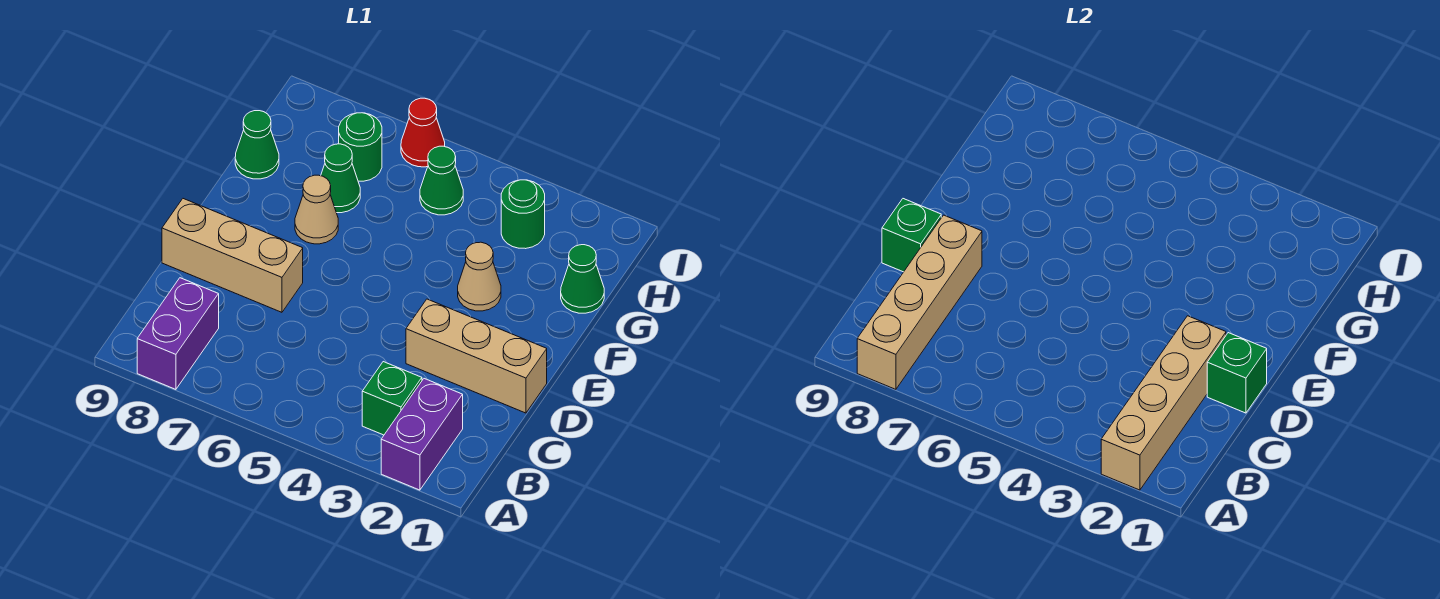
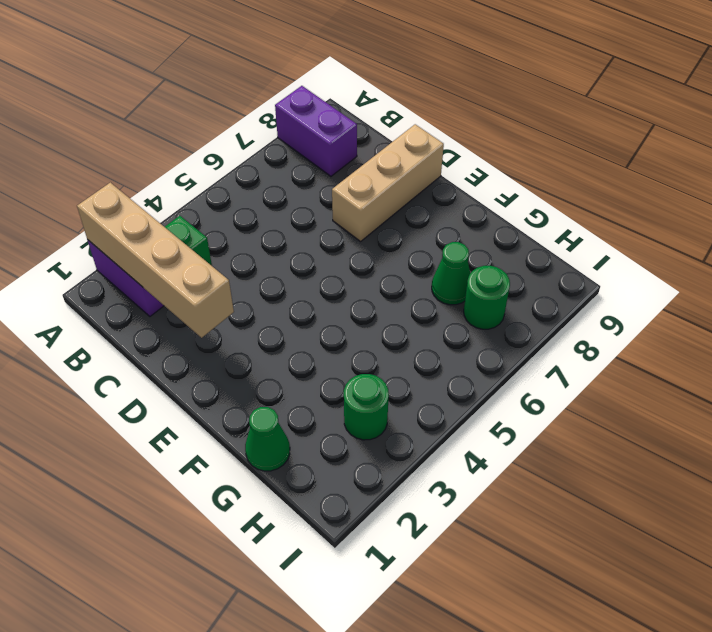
none -> tan brick D1:D3 level 1
none -> tan cone F3 level 1
none -> tan cone F7 level 1

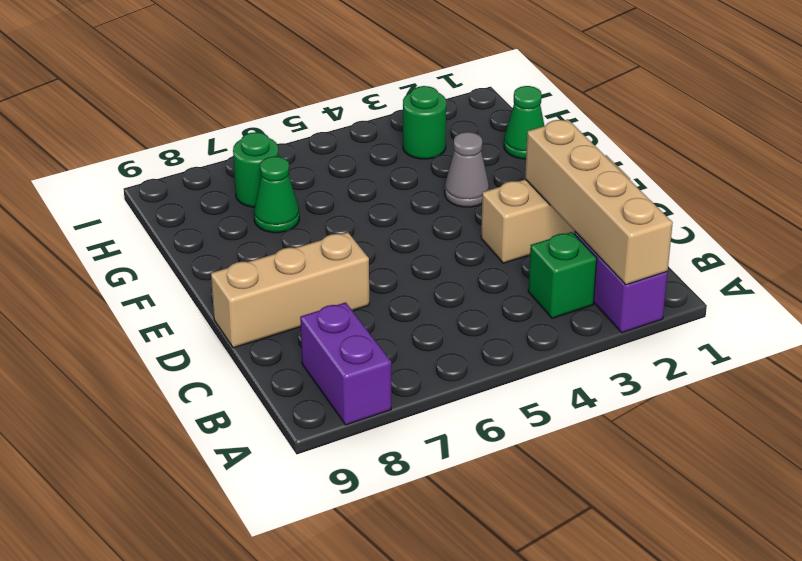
grey cone F3 level 1 -> tan cone F3 level 1
none -> tan cone F7 level 1
none -> green cone G9 level 1
none -> green cone H5 level 1

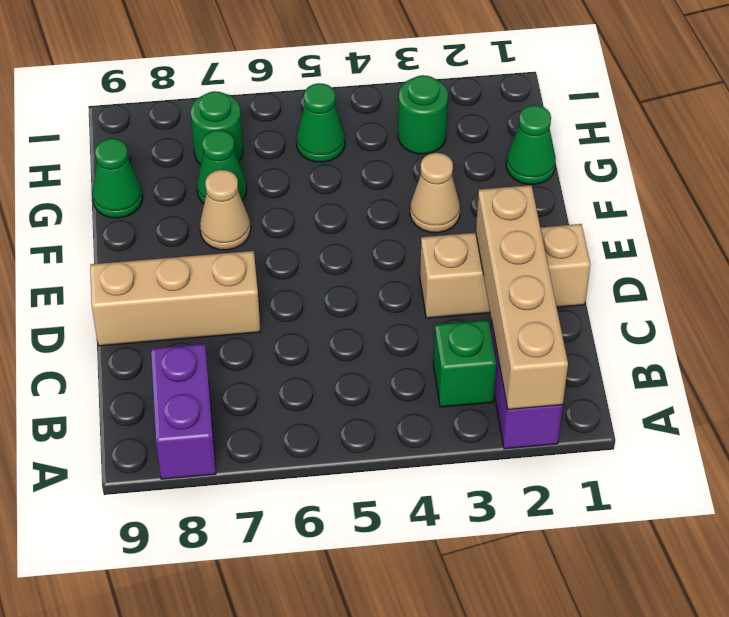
none -> red cone I6 level 1
none -> tan brick A8:D8 level 2
none -> green brick D1 level 2

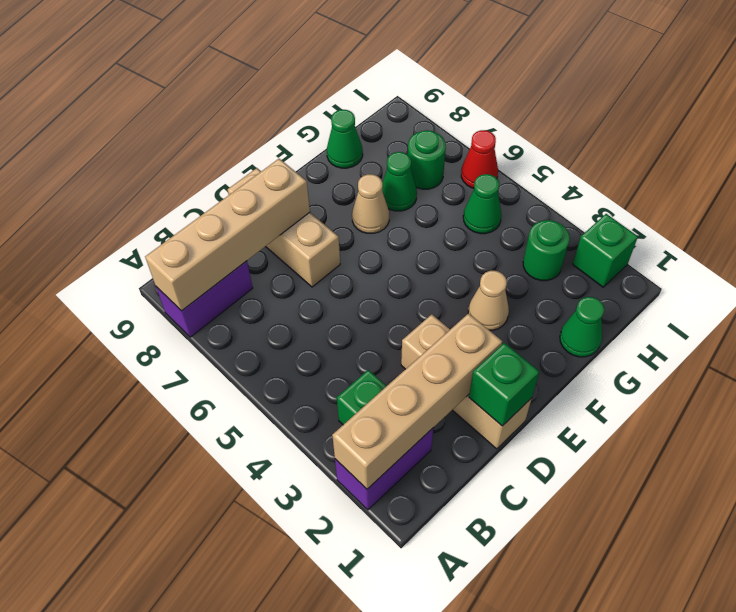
green brick I2 level 1 -> green brick D9 level 2

